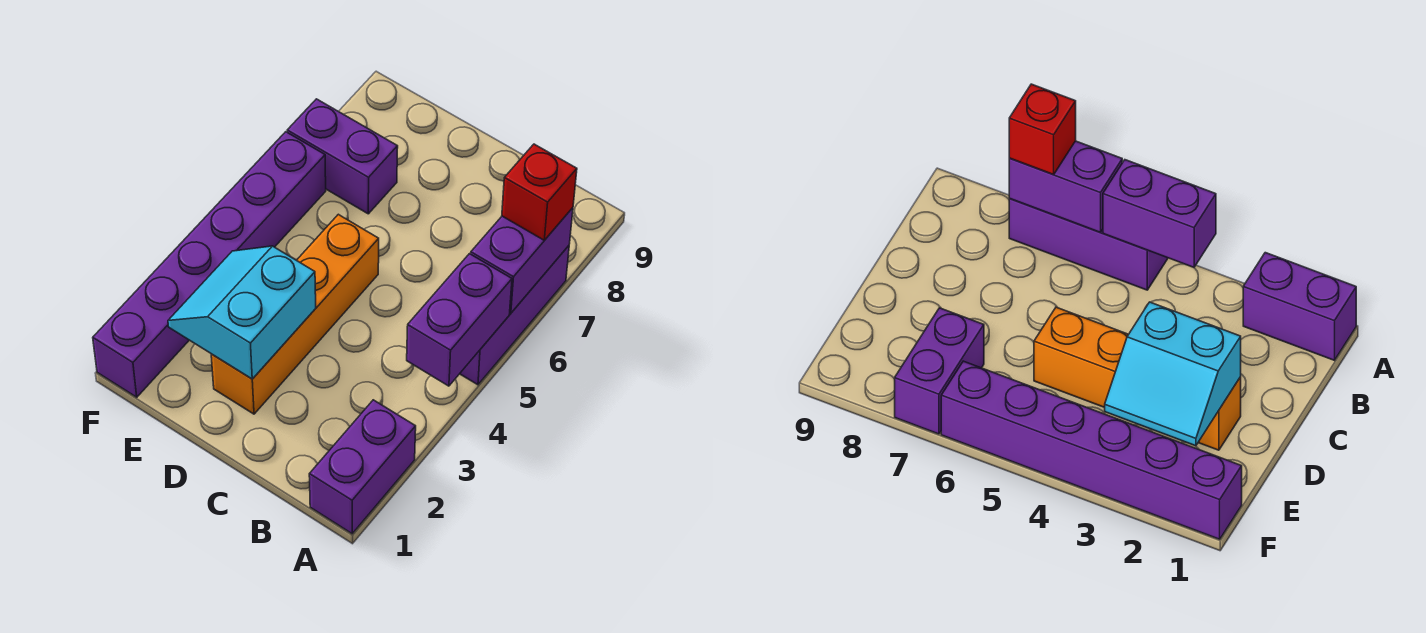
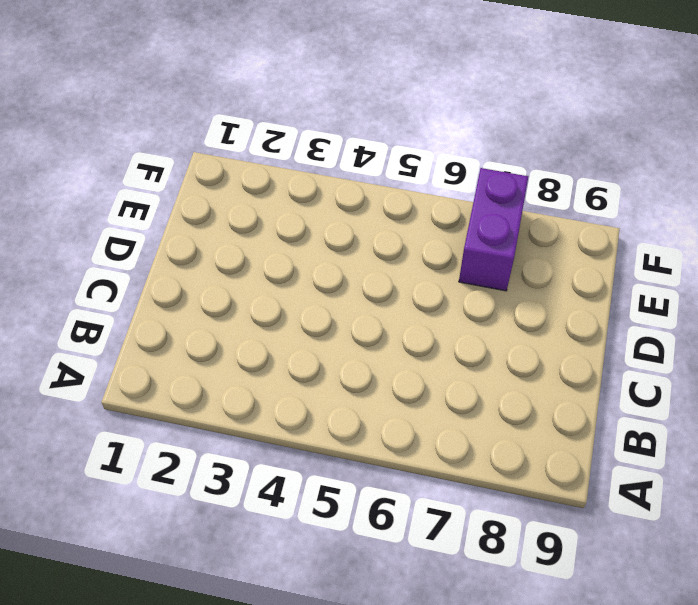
none -> purple brick A1:A2 level 1
none -> purple brick A5:A7 level 1

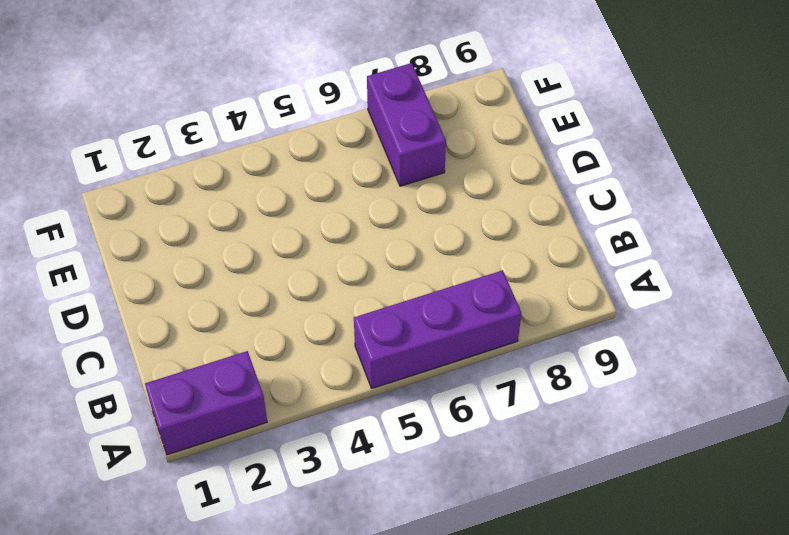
none -> orange brick D2:D5 level 1
none -> purple brick F1:F6 level 1

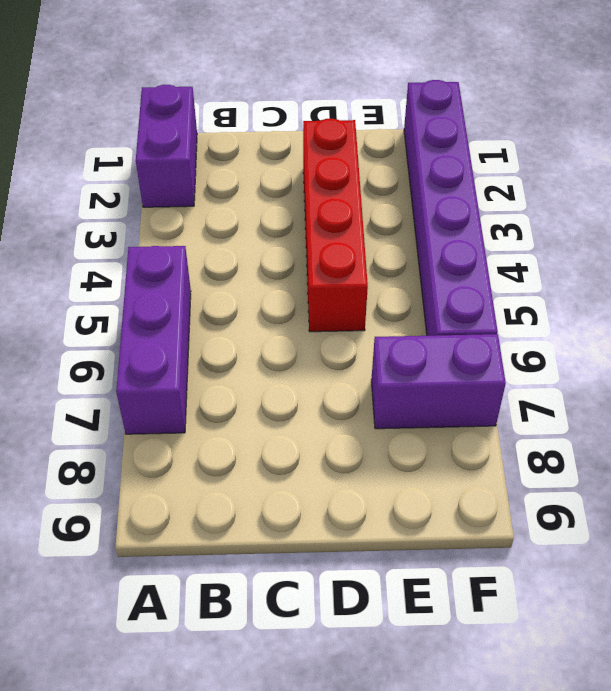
red brick D2:D5 level 1 -> orange brick D2:D5 level 1
none -> purple brick A4:A5 level 2
none -> purple brick A6:A7 level 2

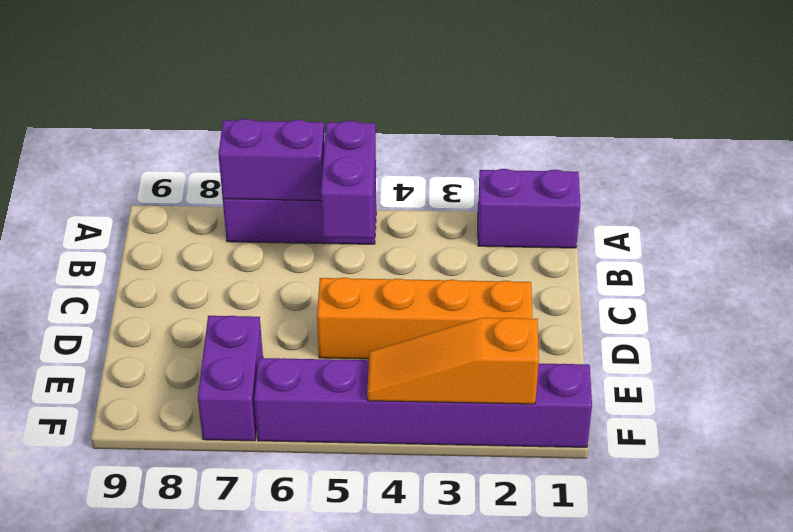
purple brick A5:B5 level 2 -> purple brick A4:A5 level 2
orange slope F2:F4 level 2 top 2 -> none
none -> cyan slope D2:E3 level 2 top D
none -> red brick A7 level 3

